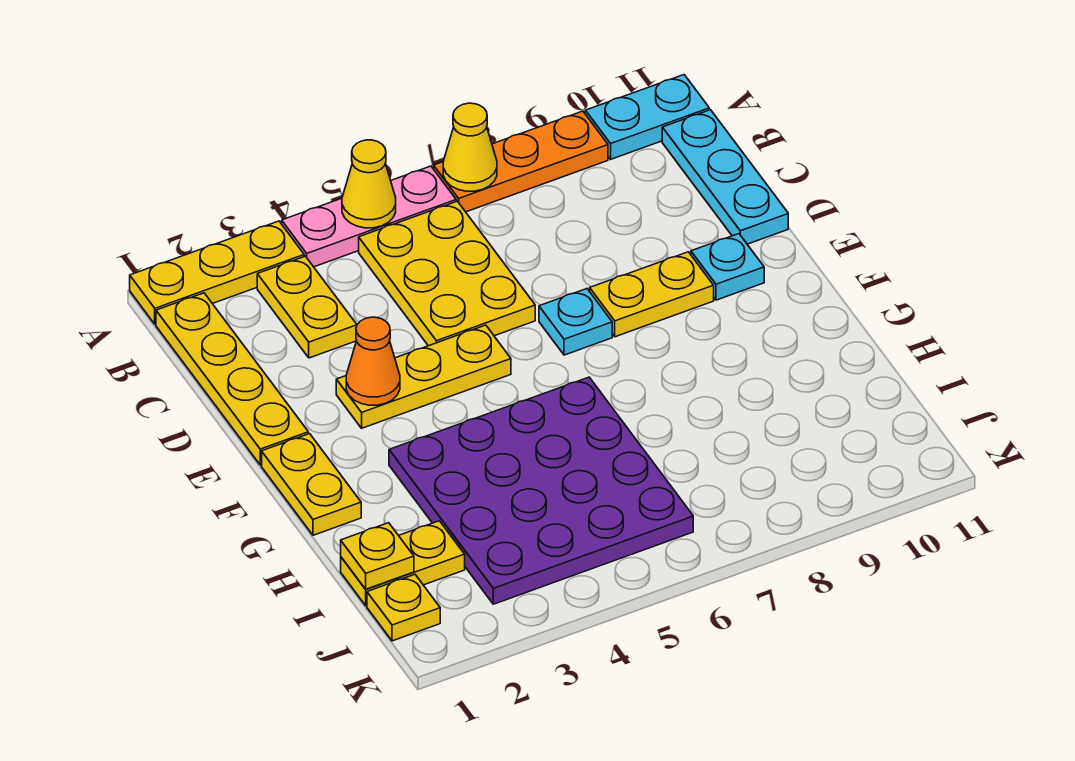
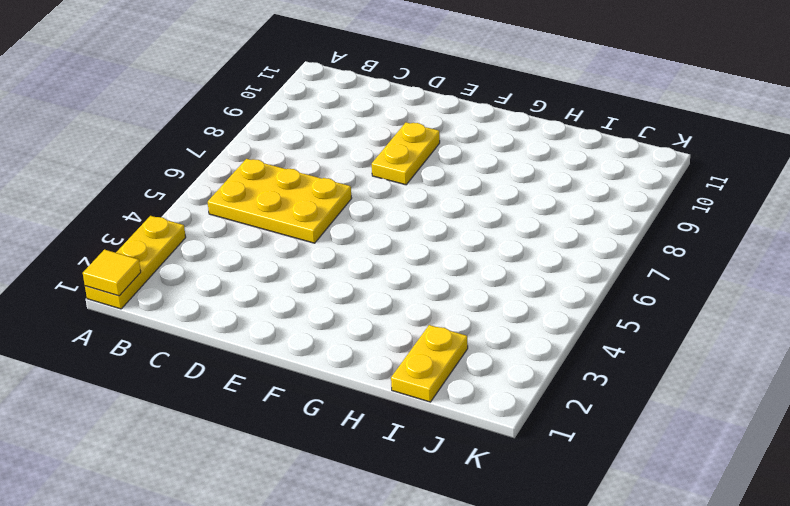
yellow tile A1 level 2 -> none
none -> pink plate A4:A6 level 1
none -> orange plate A7:A9 level 1
none -> cyan plate A10:A11 level 1

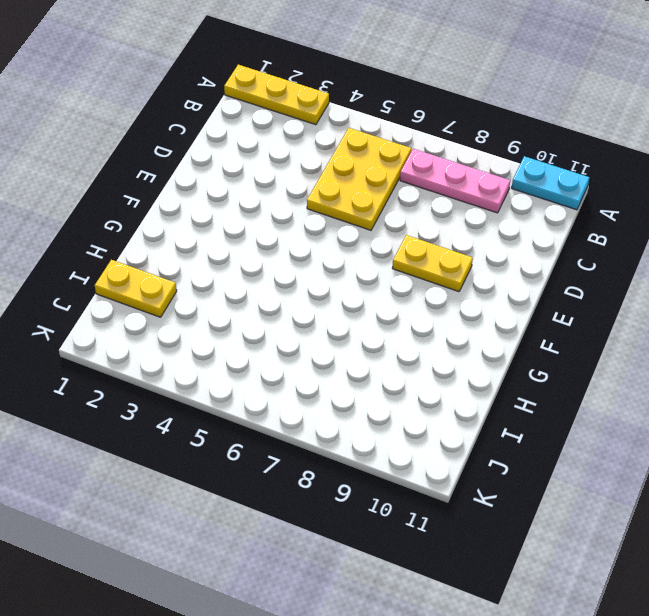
pink plate B7:B9 level 1 -> pink plate A4:A6 level 1
none -> orange plate A7:A9 level 1
none -> yellow plate B1:E1 level 1
none -> yellow plate B3:C3 level 1

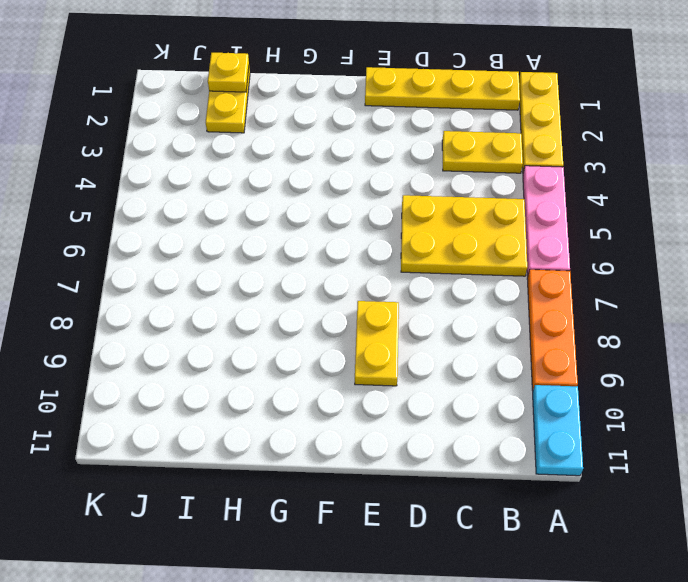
none -> cyan plate B11:D11 level 1
none -> yellow plate E3:E5 level 1
none -> cyan plate E7 level 1

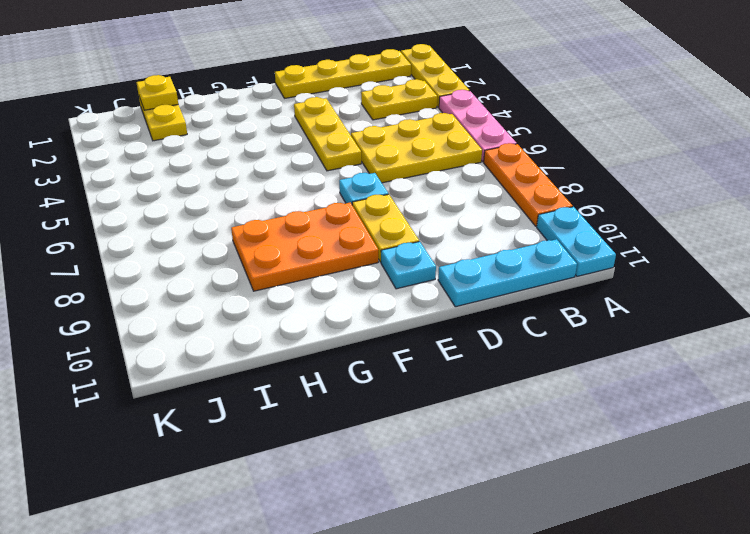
orange plate F8:H9 level 1 -> none
none -> yellow plate F1:G1 level 1
none -> purple plate G3:J6 level 1
none -> yellow plate J1 level 1

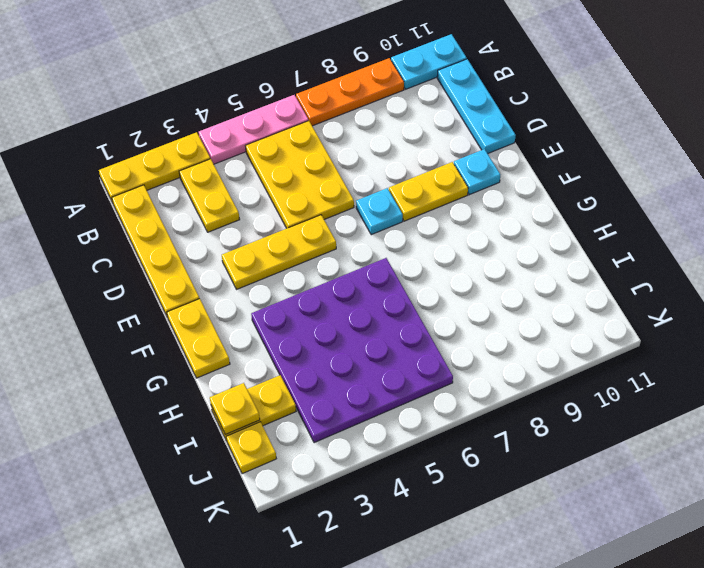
none -> yellow cone A5 level 2
none -> yellow cone A7 level 2
none -> orange cone E3 level 2

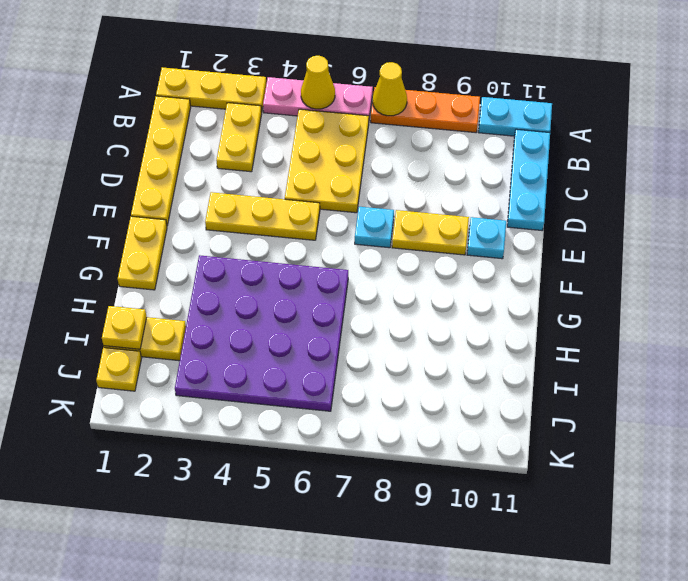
none -> orange cone E3 level 2

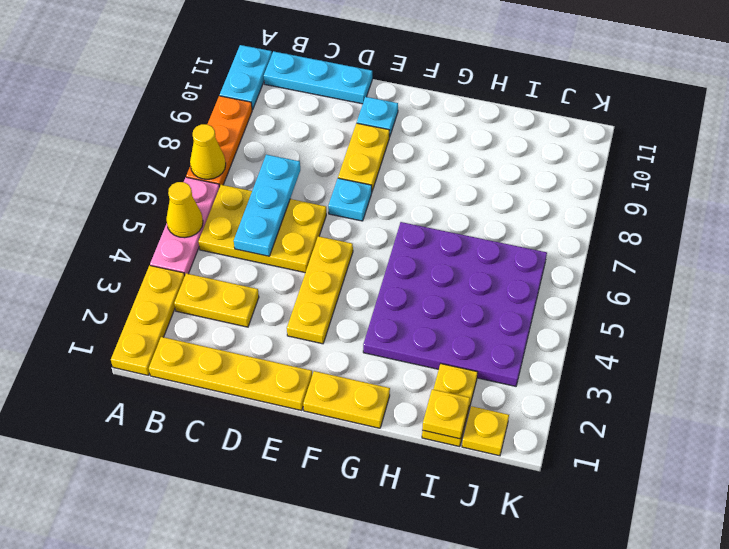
cyan plate C5:C7 level 2 -> none
none -> orange cone E3 level 2

